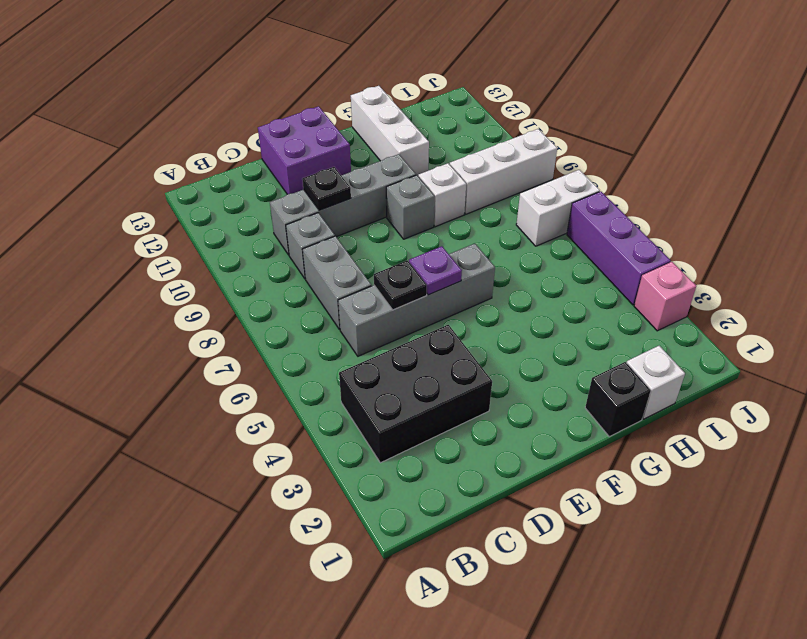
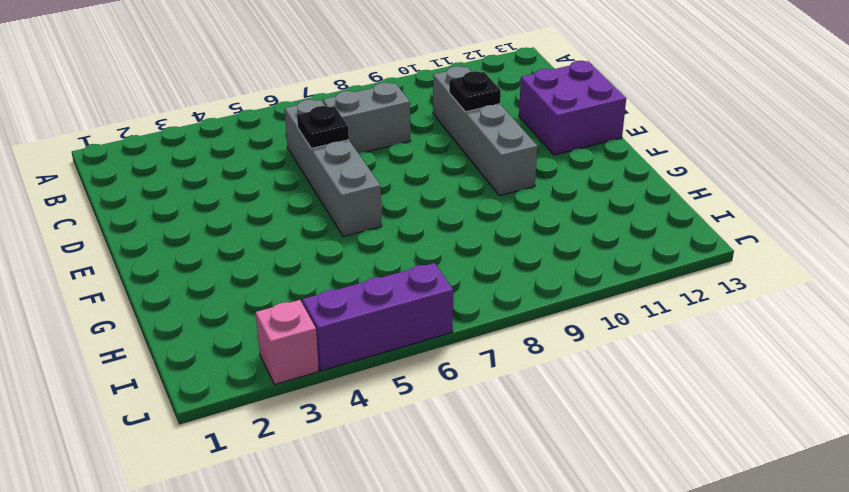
none -> black brick B3:D4 level 1
none -> grey brick C9 level 1
none -> grey brick F9 level 1

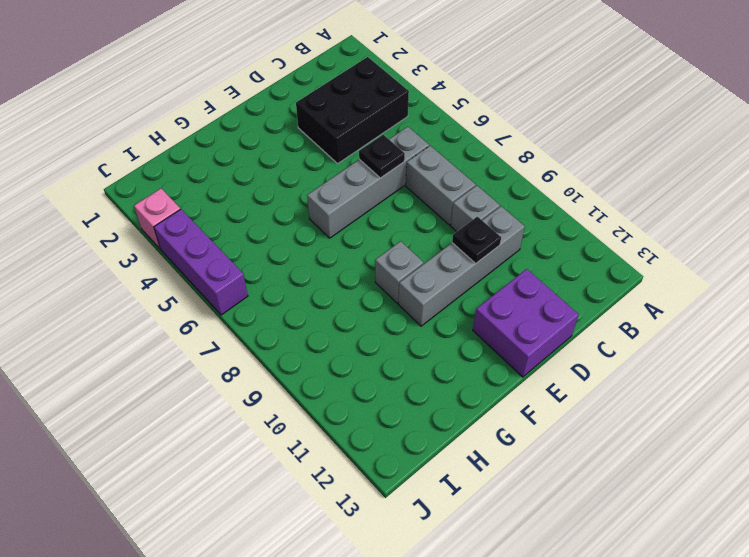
none -> black brick G1 level 1
none -> white brick G9 level 1
none -> white brick G11:G13 level 1

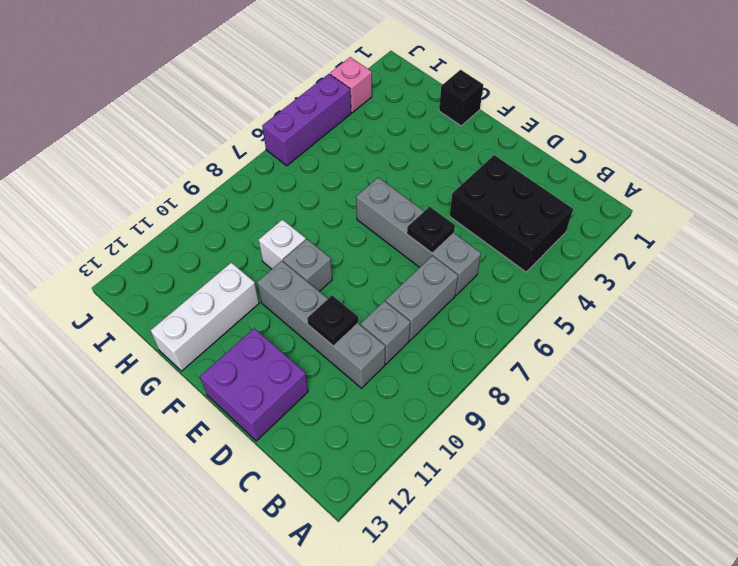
none -> white brick H1 level 1
none -> white brick H9:J9 level 1
none -> white brick I7:J7 level 1

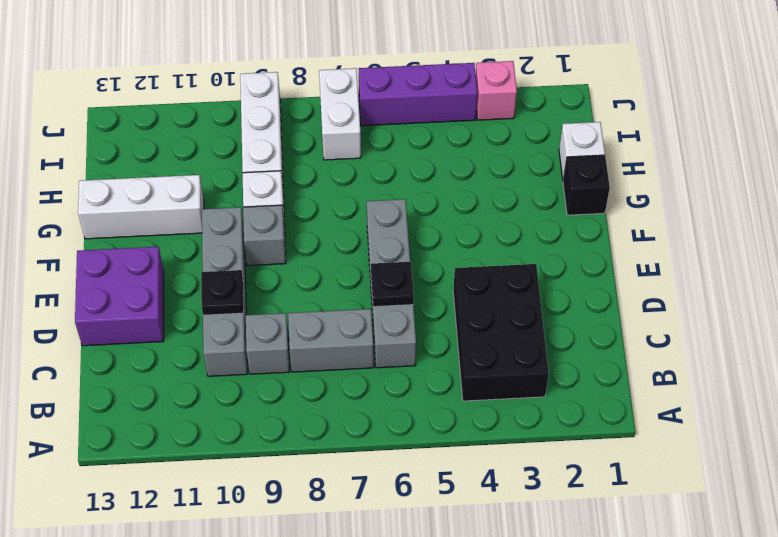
none -> purple plate E6 level 2

